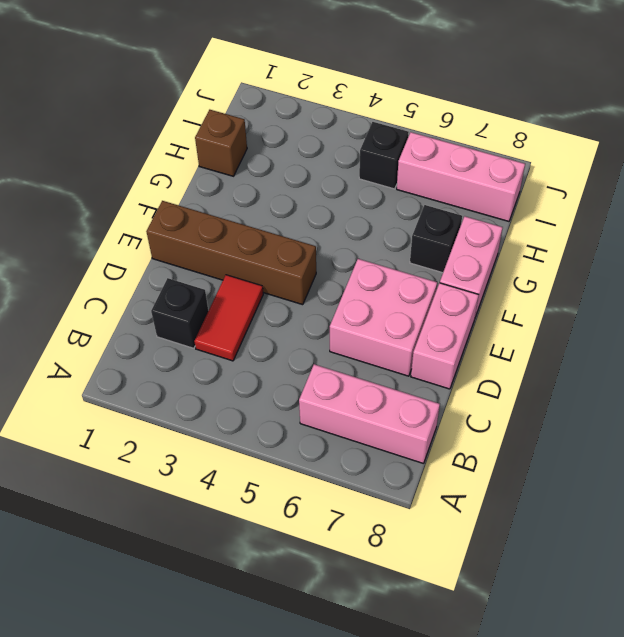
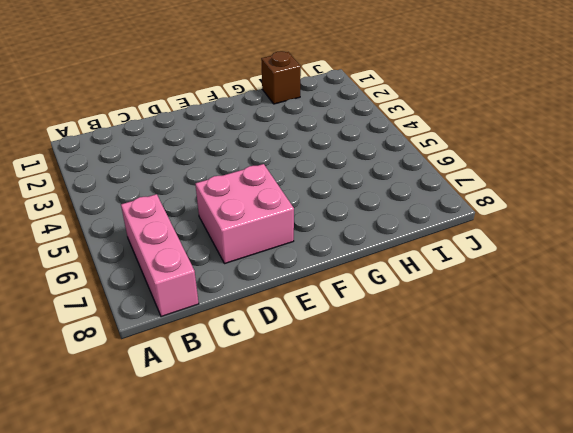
none -> black brick C2 level 1
none -> red tile C3:D3 level 1

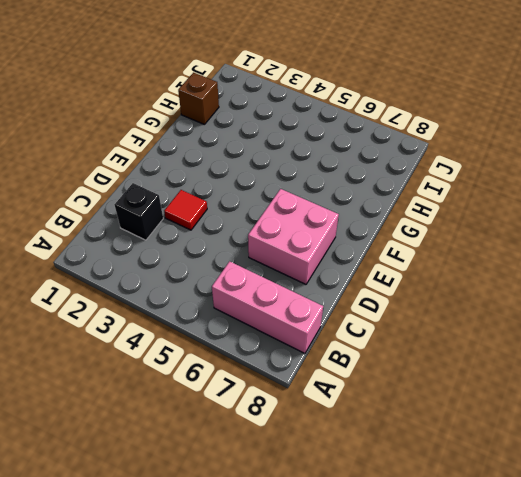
red tile D3 level 1 -> red tile C3:D3 level 1
none -> pink brick D8:E8 level 1
none -> brown brick E1:E4 level 1

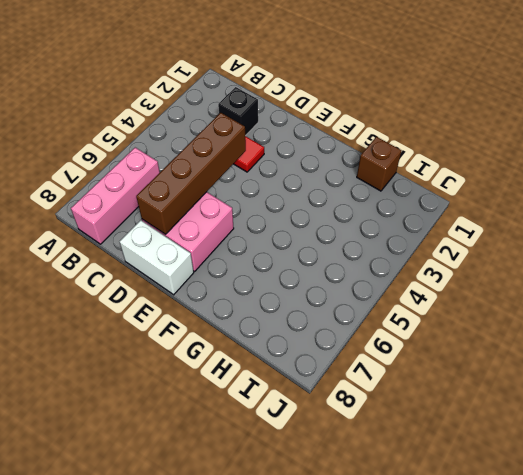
brown brick D4:D7 level 2 -> brown brick E1:E4 level 1
white brick D8:E8 level 1 -> pink brick D8:E8 level 1
none -> pink brick F8:G8 level 1
none -> black brick G7 level 1

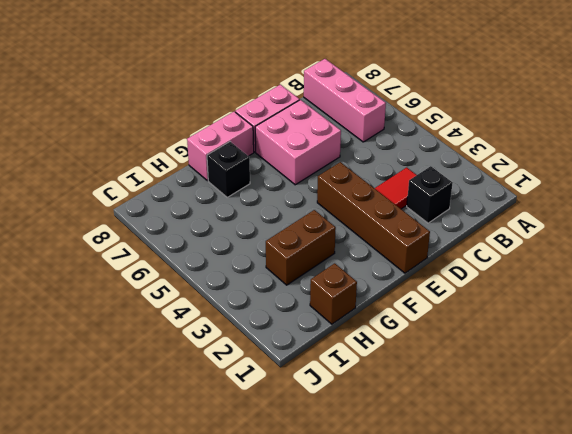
brown brick G3:H3 level 1 -> none
none -> black brick I5 level 1
none -> pink brick I6:I8 level 1

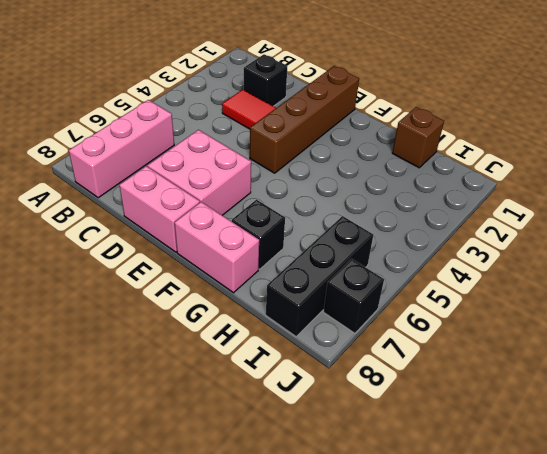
black brick I6:I8 level 1 -> pink brick I6:I8 level 1
black brick J7 level 1 -> black brick I5 level 1

